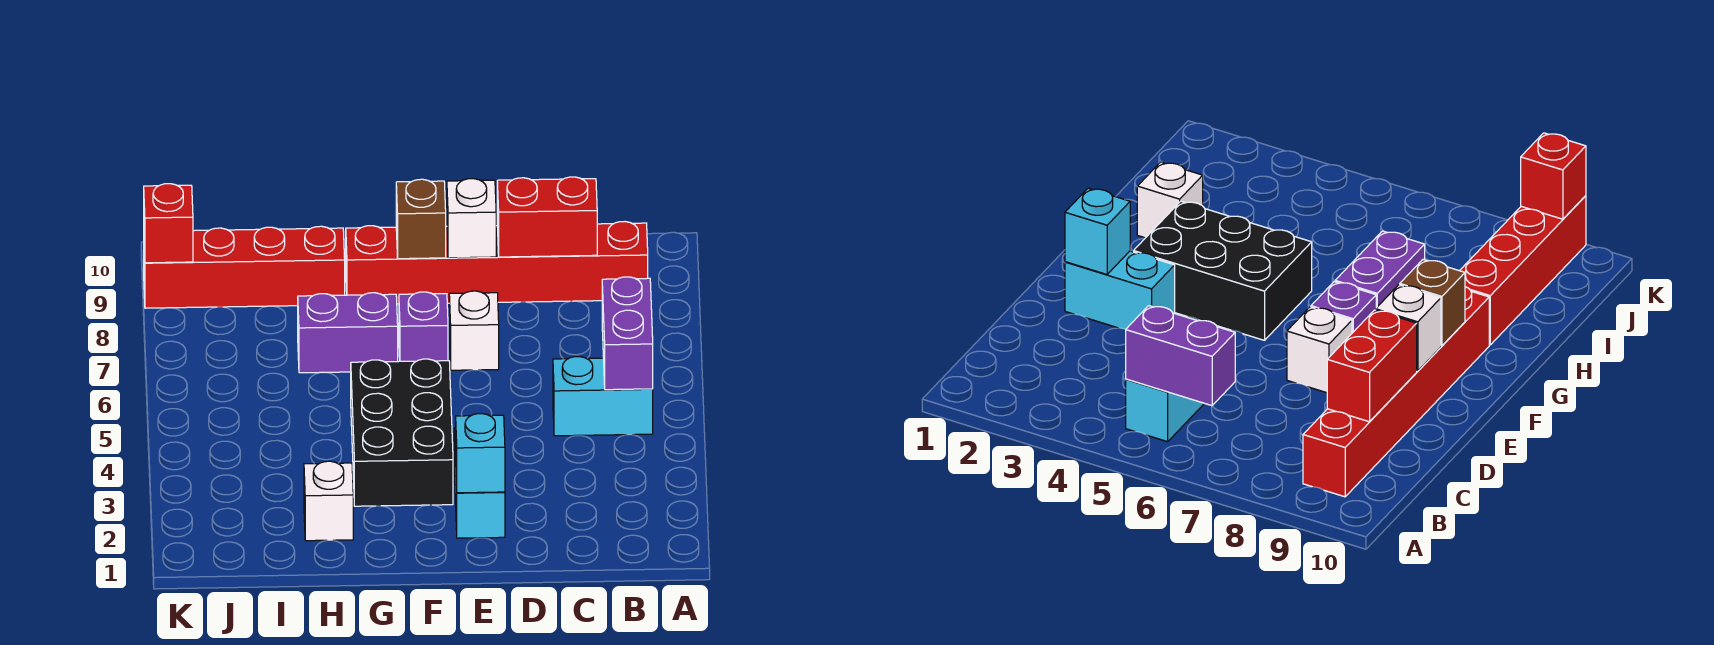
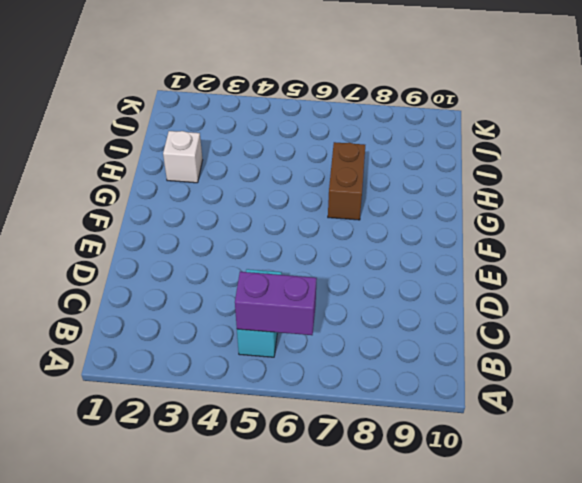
brown brick G7:H7 level 1 -> purple brick G7:H7 level 1
none -> red brick B9:G9 level 1
none -> cyan brick E2:E3 level 1
none -> white brick E7 level 1

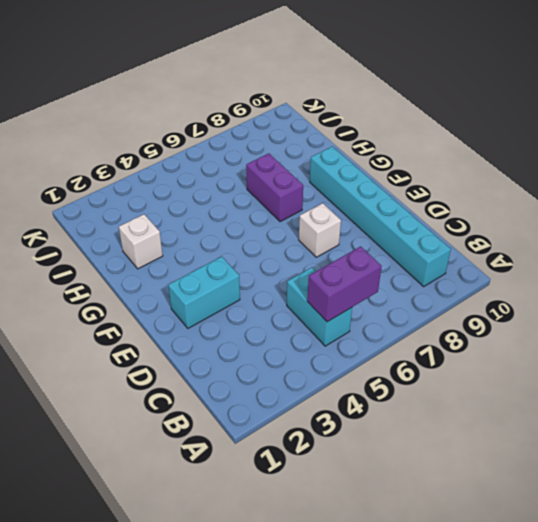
cyan brick B9:G9 level 1 -> red brick B9:G9 level 1
none -> black brick F3:G5 level 1
none -> purple brick F7 level 1
none -> red brick H9:K9 level 1

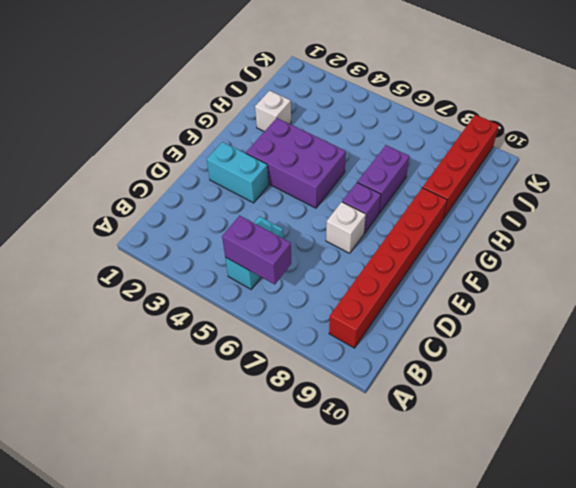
purple brick F3:G5 level 1 -> black brick F3:G5 level 1
none -> red brick C9:D9 level 2
none -> cyan brick E2 level 2
none -> white brick E9 level 2

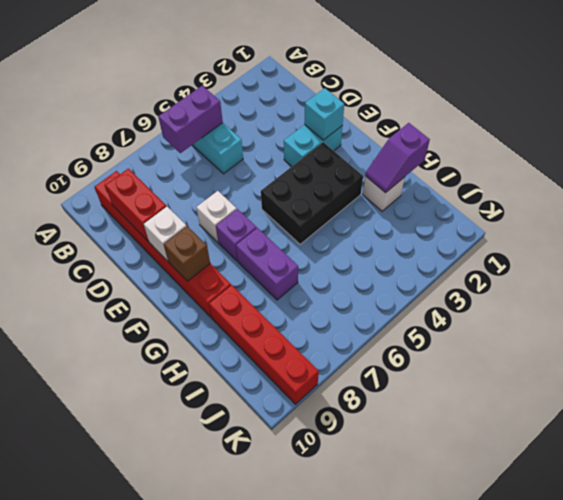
purple slope H1:H2 level 2 top 1 -> none
none -> red brick K9 level 2

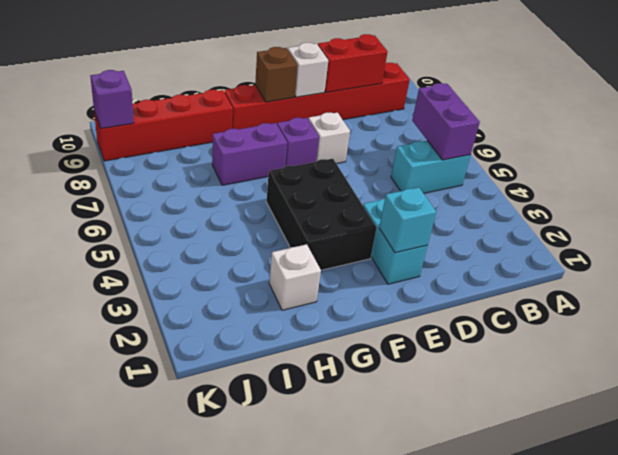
purple brick K9 level 2 -> red brick K9 level 2

